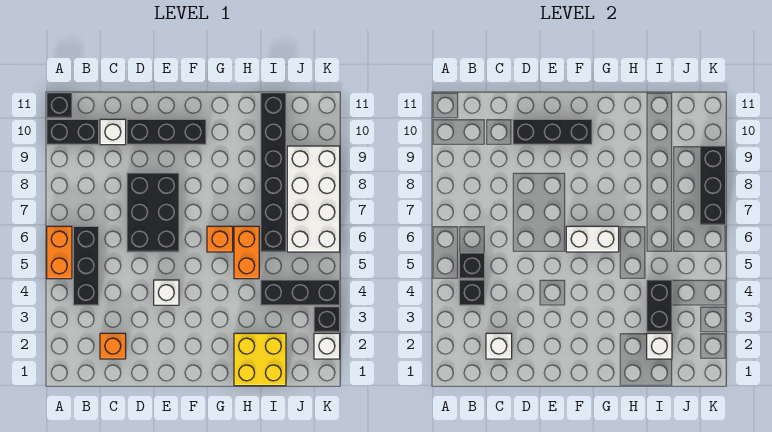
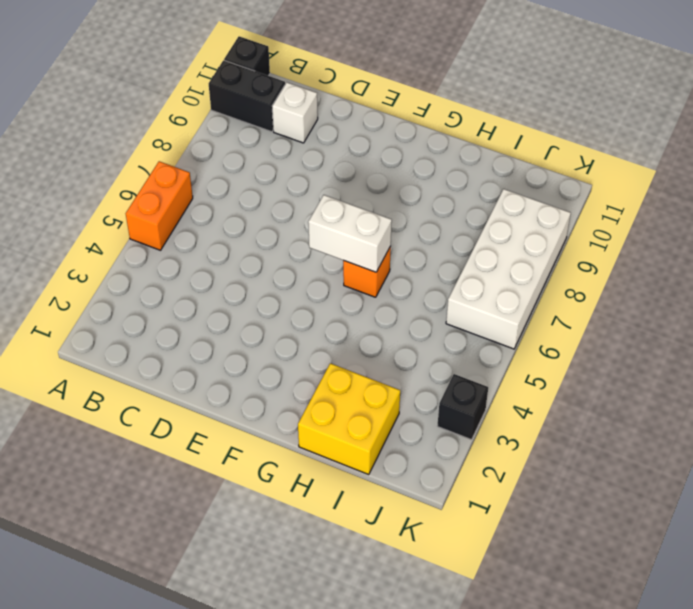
none -> black brick B4:B6 level 1
none -> orange brick C2 level 1
none -> black brick D6:E8 level 1

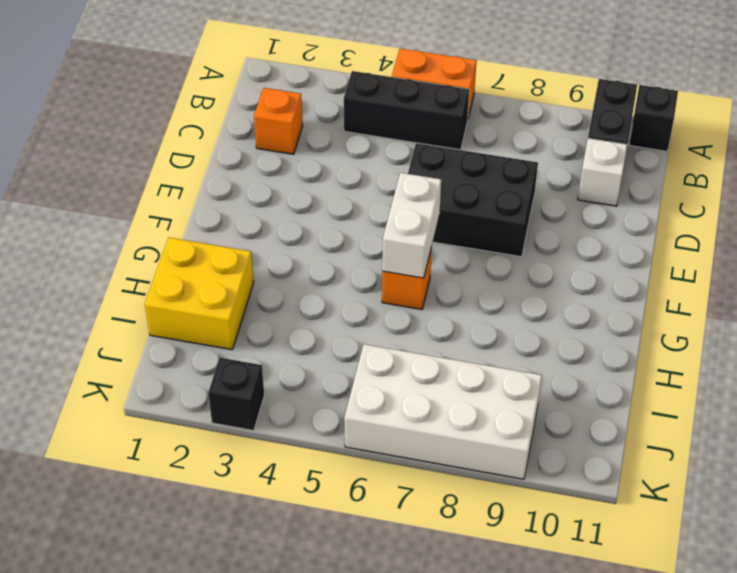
none -> black brick D10:F10 level 1
none -> white brick E4 level 1
none -> orange brick H5:H6 level 1

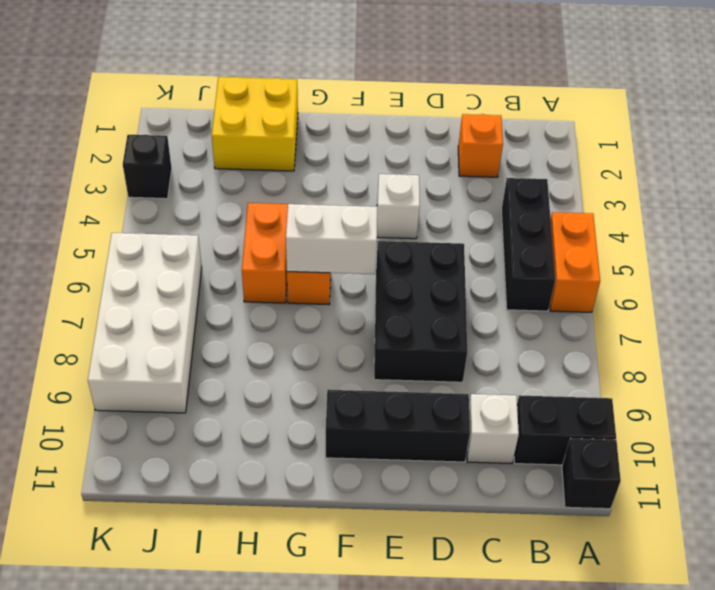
none -> black brick I4:K4 level 1
none -> black brick I6:I11 level 1
none -> white brick K2 level 1

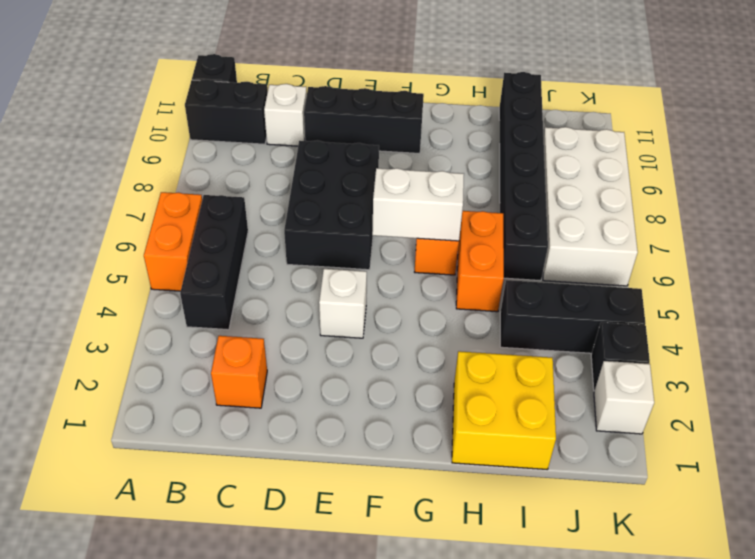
none -> black brick B4 level 2
none -> black brick B5 level 2
none -> white brick C2 level 2

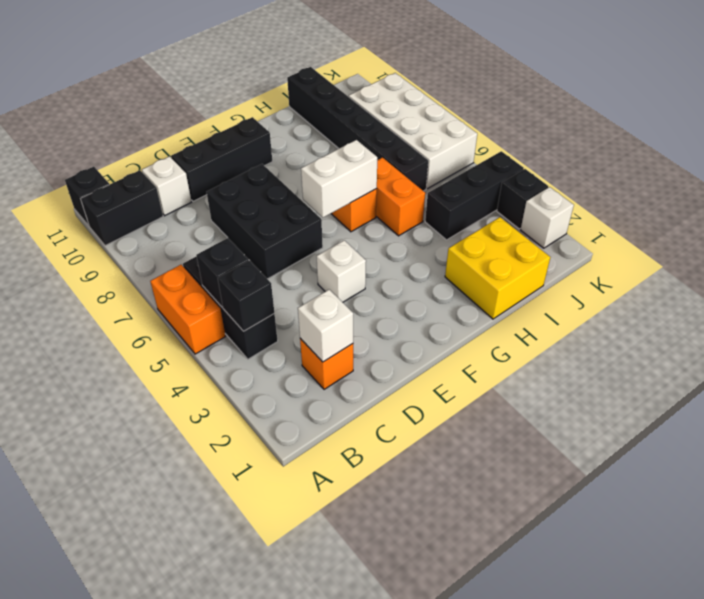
none -> black brick D10:F10 level 2
none -> white brick I2 level 2
none -> black brick I3:I4 level 2

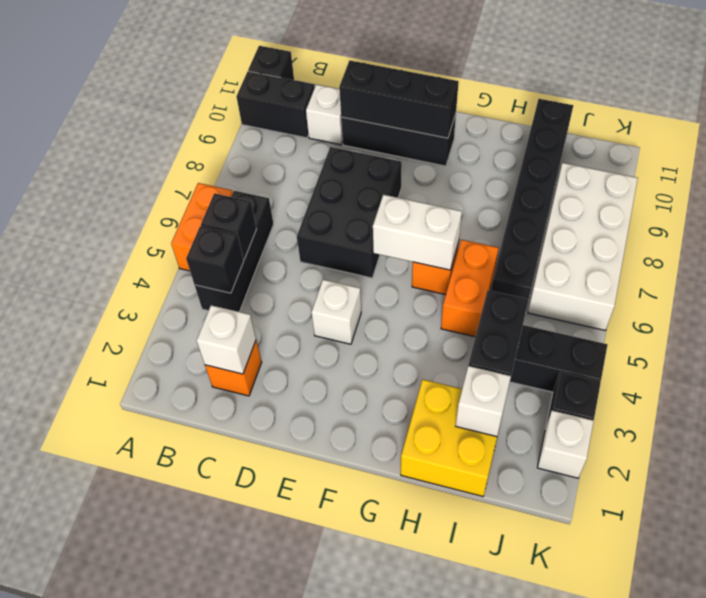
none -> black brick K7:K9 level 2

